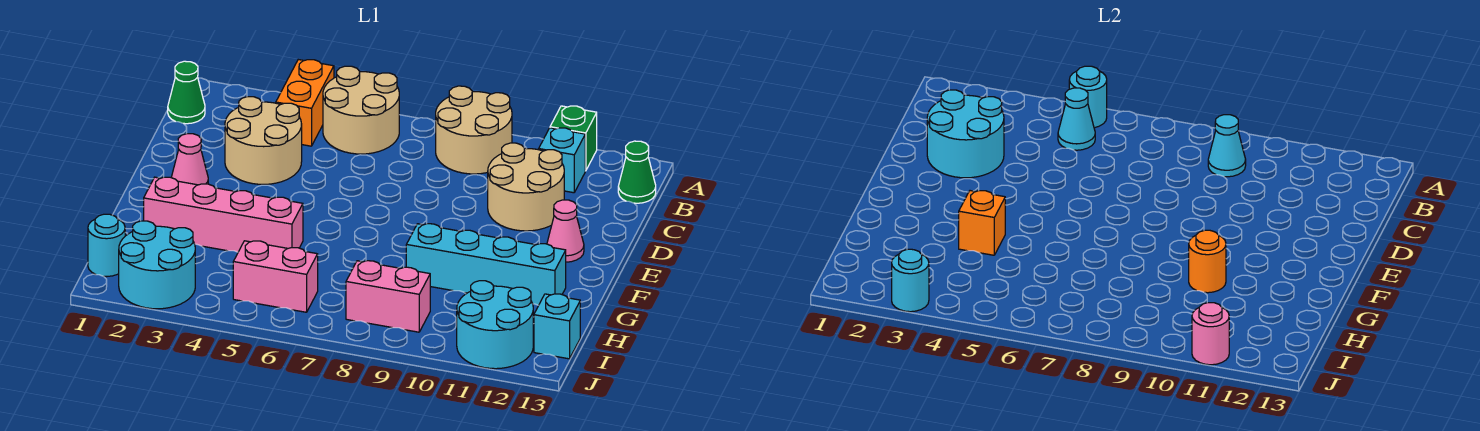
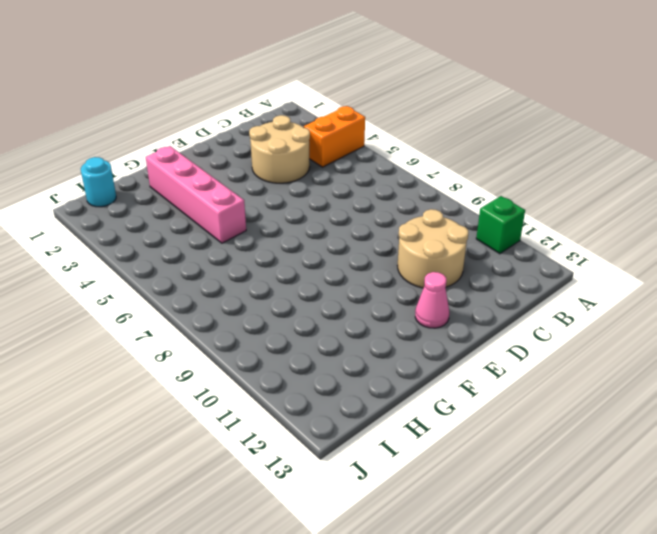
none -> tan round brick A5:B6 level 1
none -> tan round brick A8:B9 level 1
none -> green cone B1 level 1

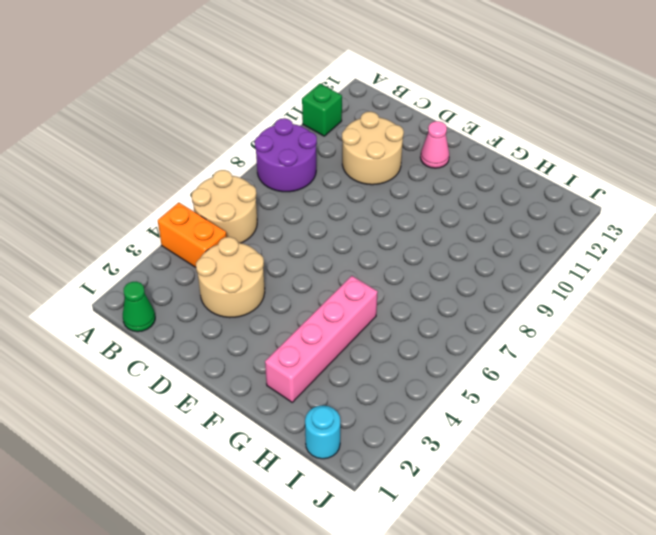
purple round brick A8:B9 level 1 -> tan round brick A8:B9 level 1
none -> cyan brick B11 level 1
none -> green cone B13 level 1
none -> pink cone E2 level 1

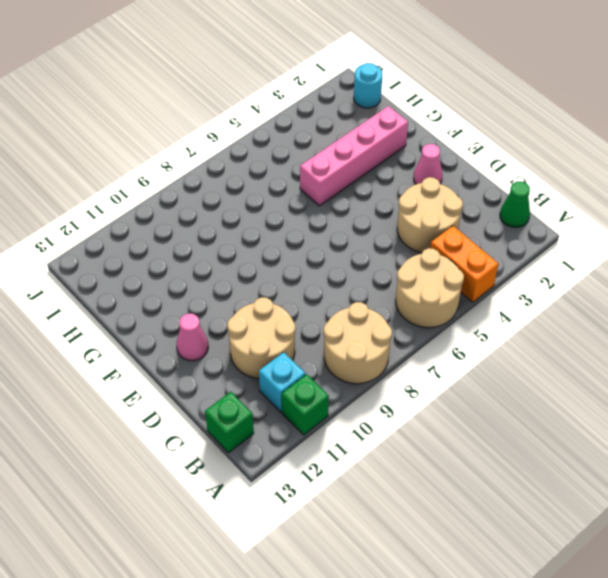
green brick B13 level 1 -> green cone B13 level 1
none -> cyan brick G9:G12 level 1
none -> cyan round brick I2:J3 level 1
none -> pink brick I5:I6 level 1

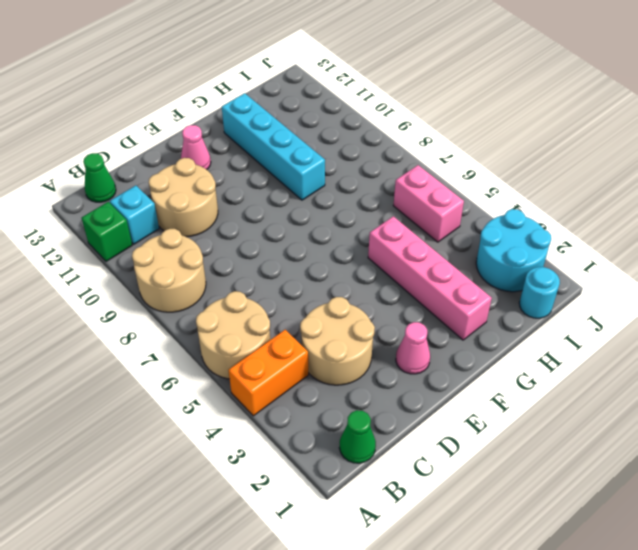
none -> pink brick I8:I9 level 1
none -> cyan round brick I11:J12 level 1
none -> cyan brick I13 level 1

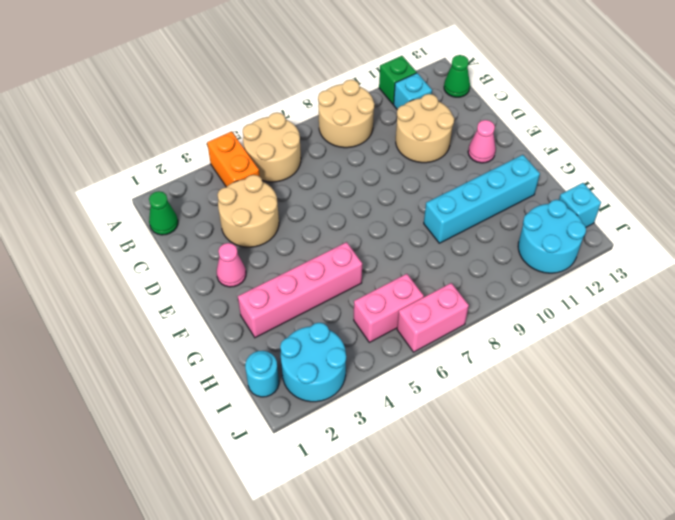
pink brick J6:J7 level 1 -> pink brick I8:I9 level 1
none -> cyan round brick A5 level 2
none -> cyan cone B5 level 2
none -> cyan cone B9 level 2

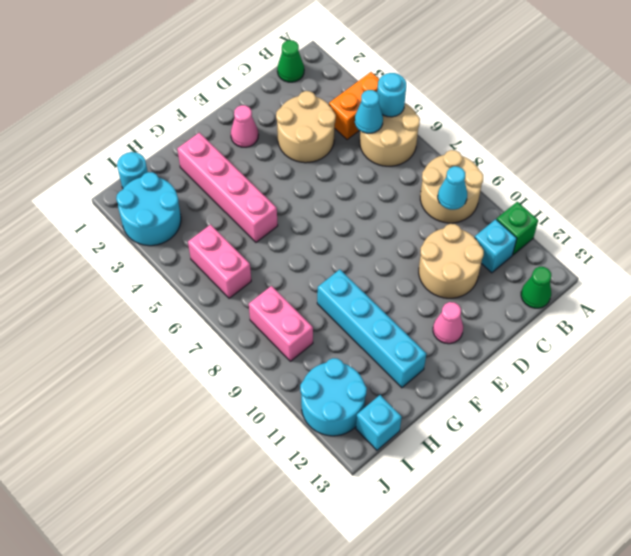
none -> cyan round brick C2:D3 level 2
none -> orange brick G4 level 2
none -> orange round brick G10 level 2

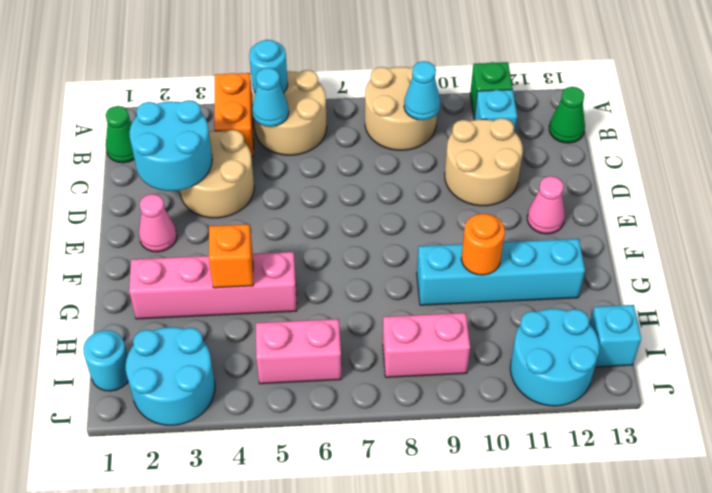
none -> cyan round brick J3 level 2
none -> pink round brick J11 level 2

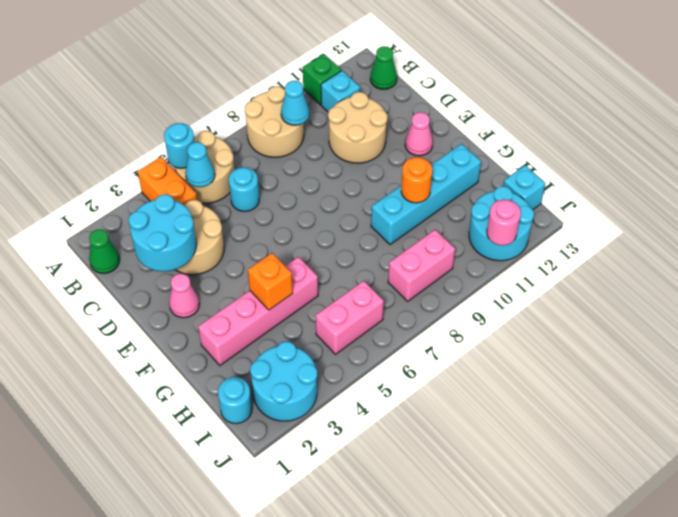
cyan round brick C6 level 1 -> cyan round brick J3 level 2

